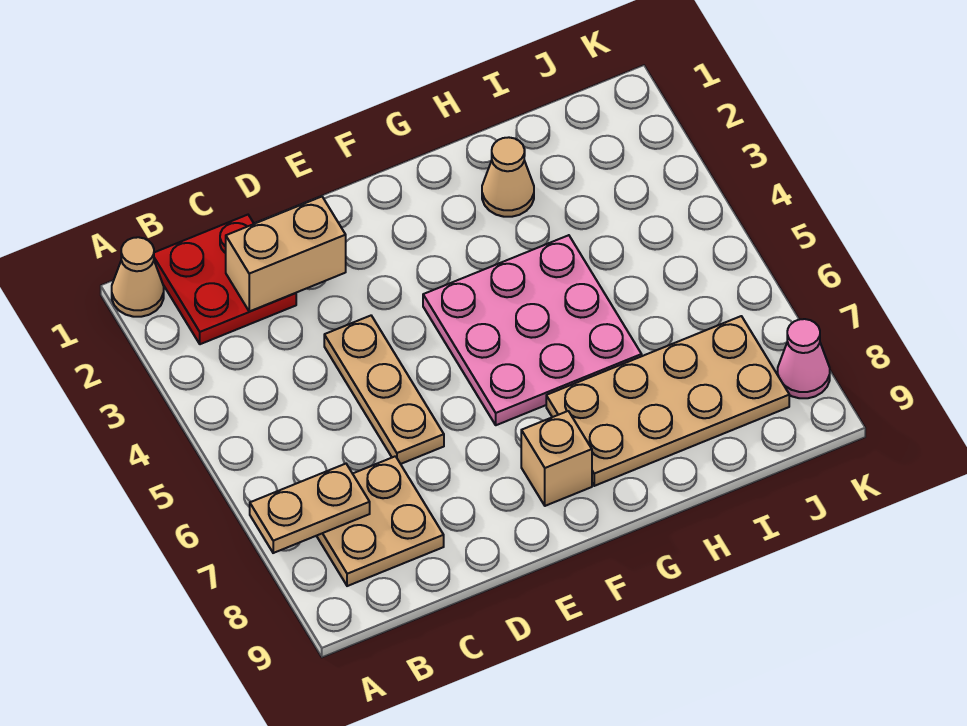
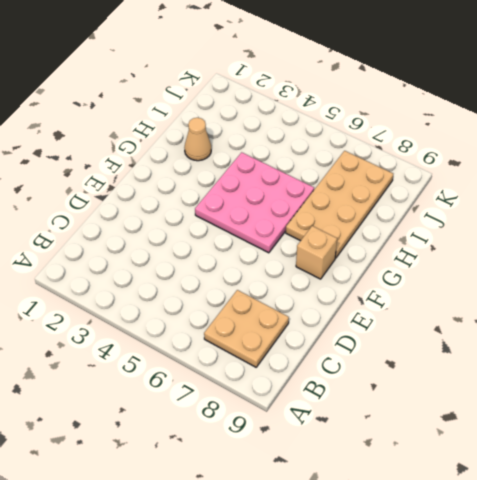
none -> tan cone A1 level 1
none -> red plate B1:C2 level 1

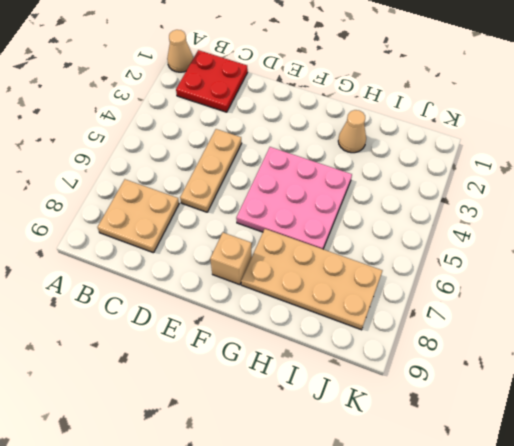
none -> pink cone K8 level 1
none -> tan plate A7:B7 level 2

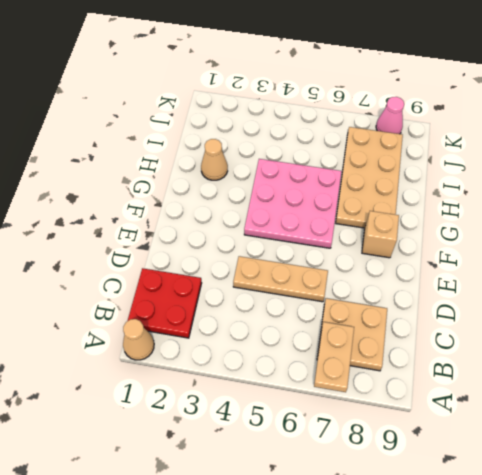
none -> tan brick C2:D2 level 2

